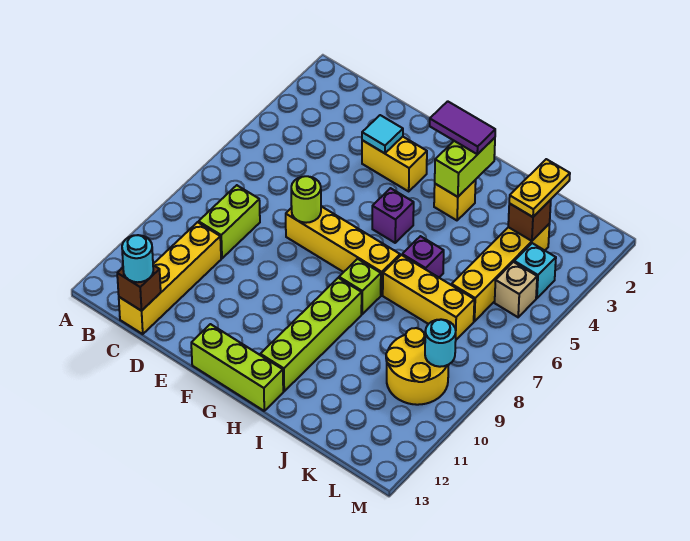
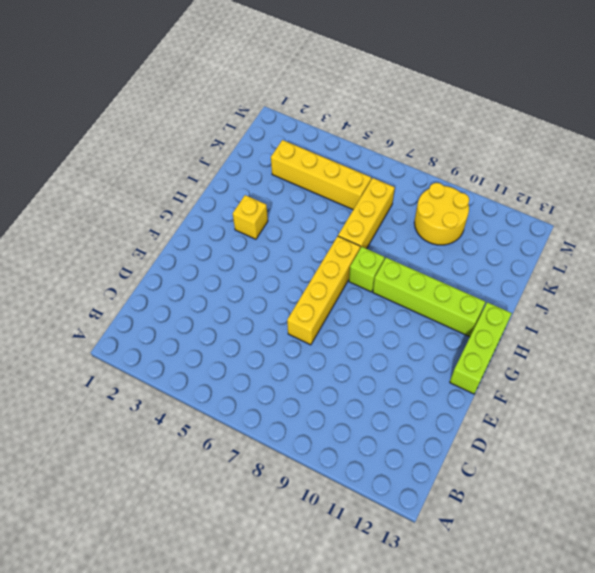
none -> lime brick C8:C9 level 1
none -> yellow brick C10:C13 level 1
none -> yellow brick E3:F3 level 1

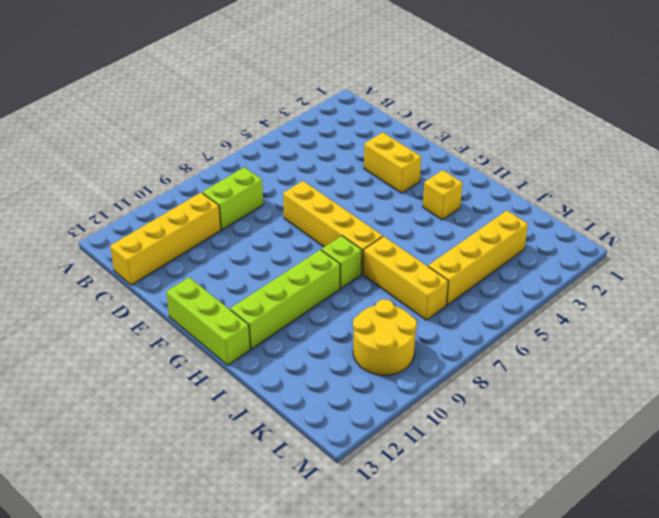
none -> purple brick G5 level 1
none -> purple brick I6 level 1
none -> cyan brick L4 level 1

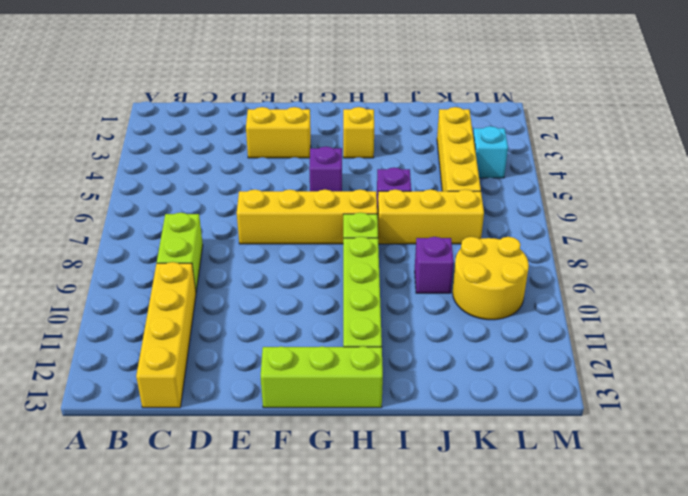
purple brick J9 level 1 -> none
none -> tan brick L5 level 1
none -> brown brick C13 level 2
none -> cyan tile E3 level 2

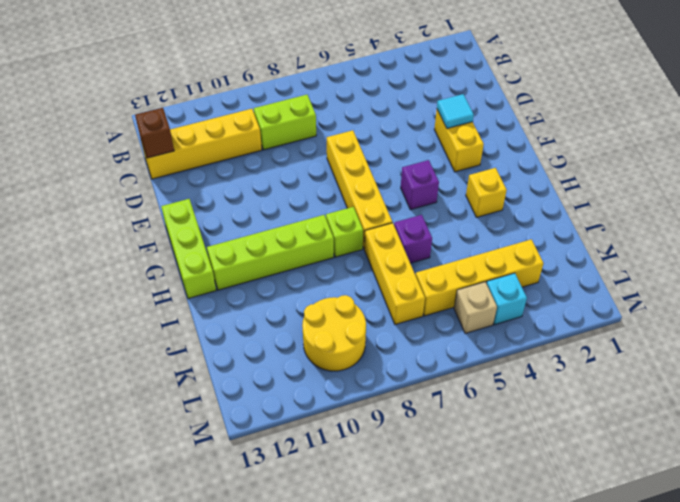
none -> lime round brick E7 level 2
none -> lime brick H2:H3 level 2
none -> brown brick K3 level 2

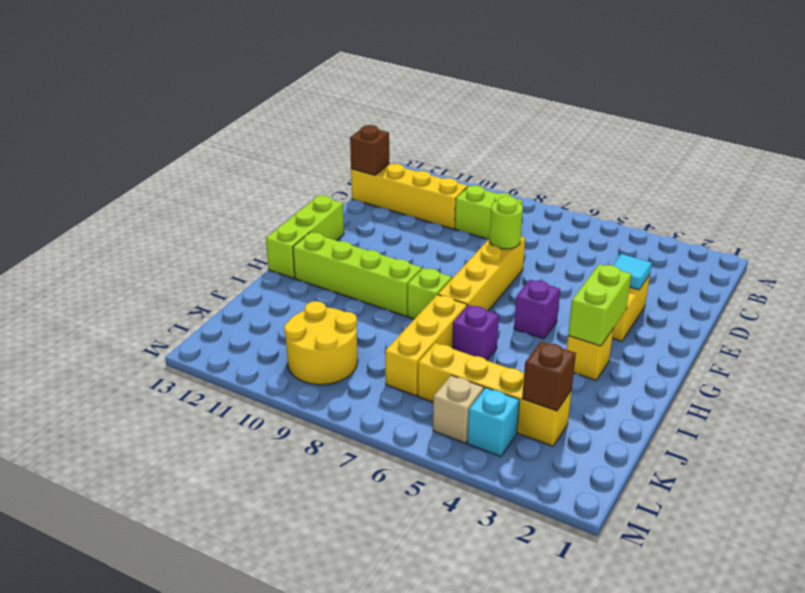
lime brick G3:H3 level 2 -> lime brick H2:H3 level 2
none -> cyan round brick L9 level 2
none -> cyan round brick C13 level 3
none -> purple tile G2:H2 level 3

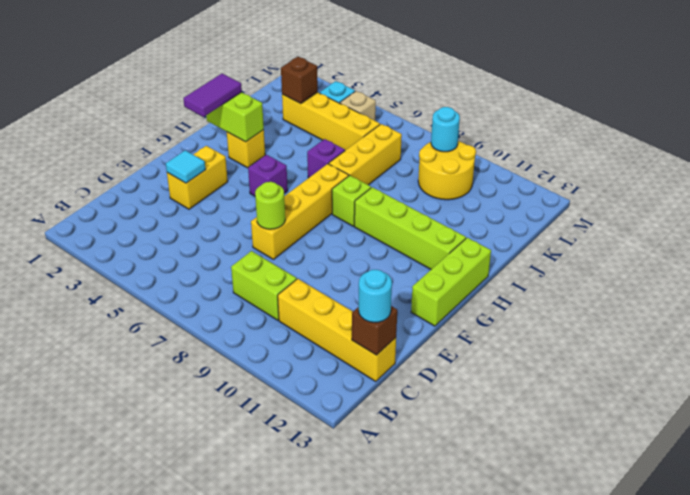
none -> yellow plate K2:K3 level 3

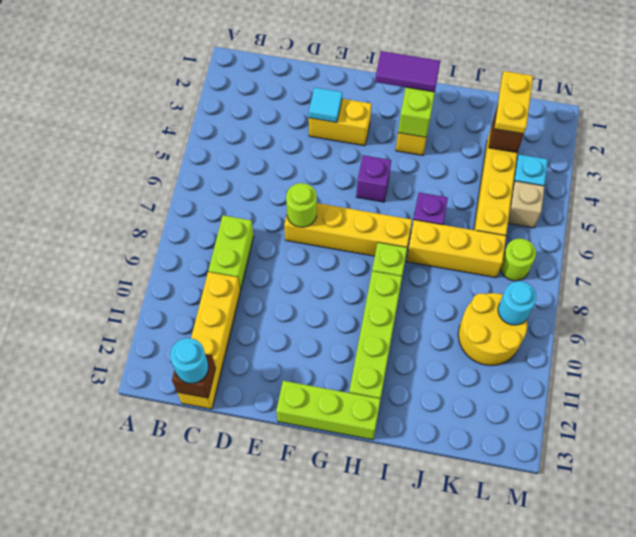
lime round brick L7 level 1 -> none

